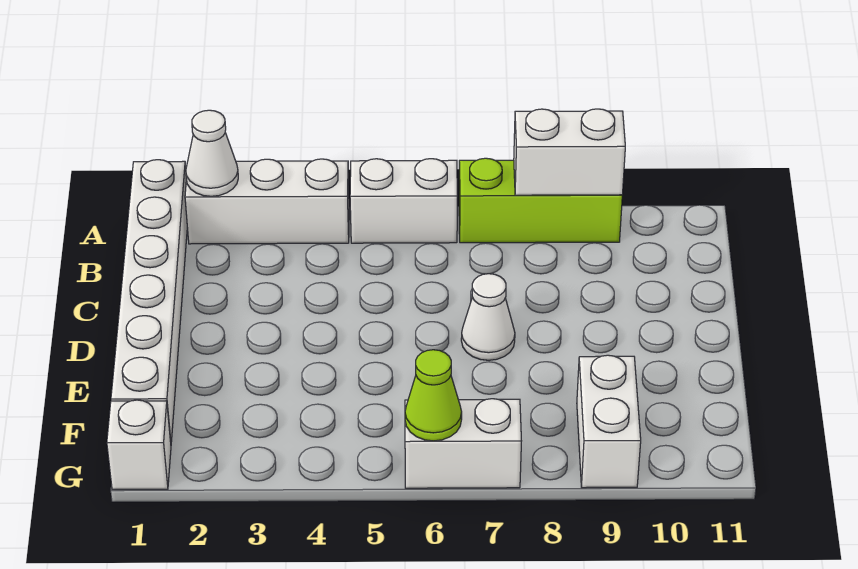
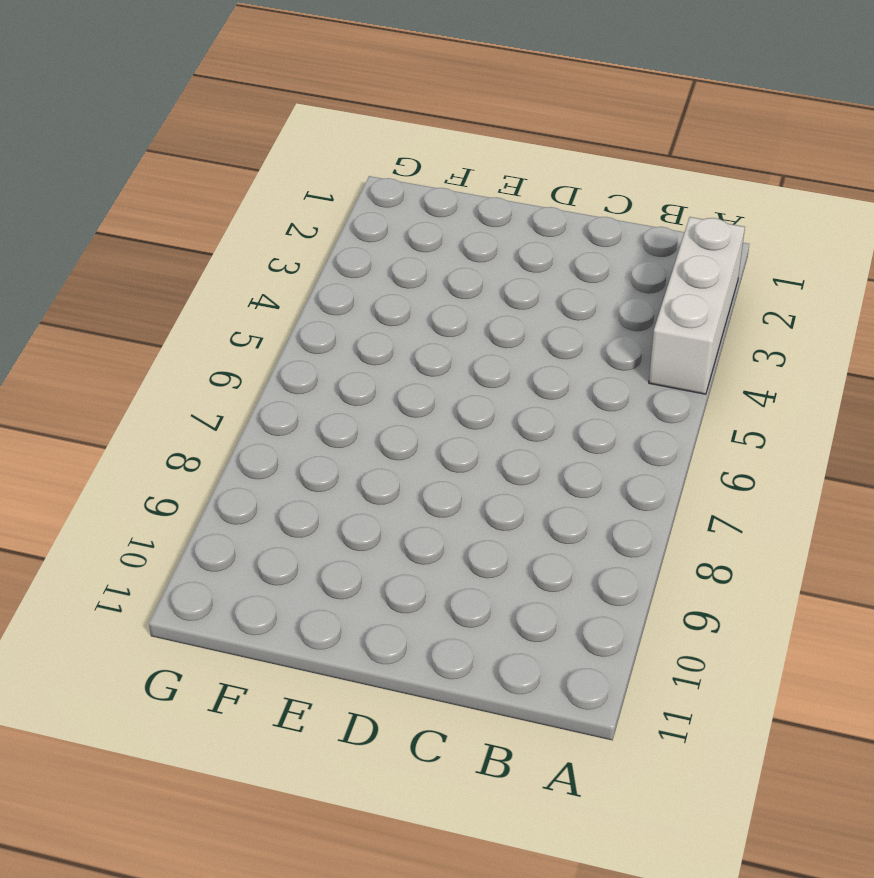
none -> white brick A1:F1 level 1
none -> white brick A5:A6 level 1

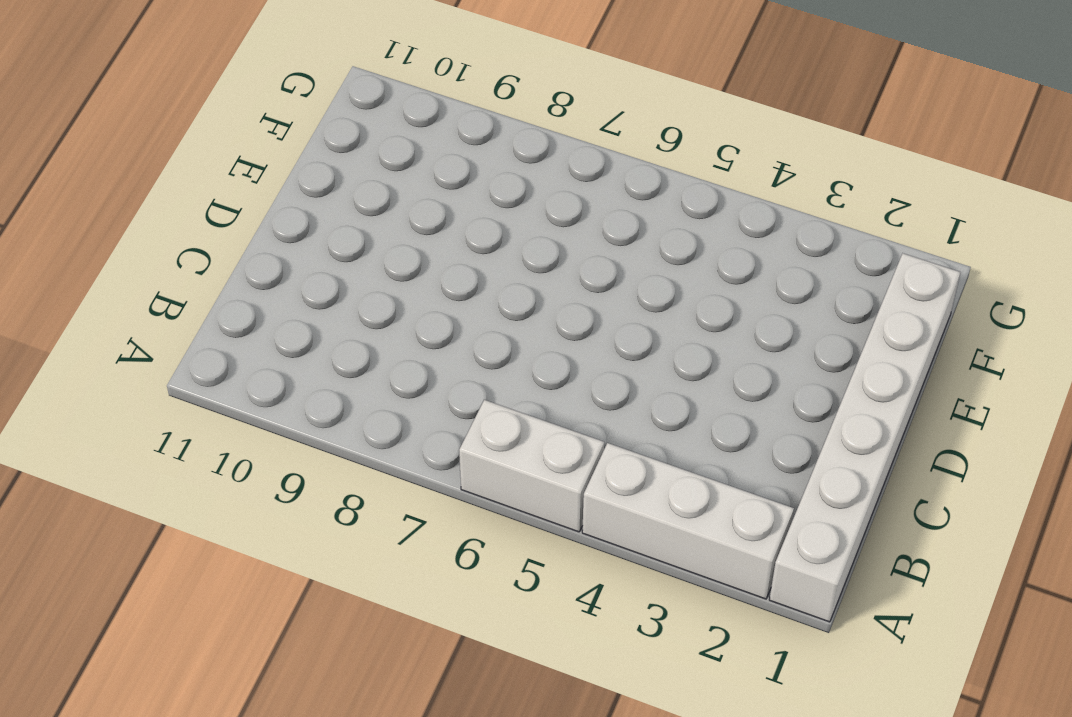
none -> lime brick A7:A9 level 1
none -> white cone D7 level 1

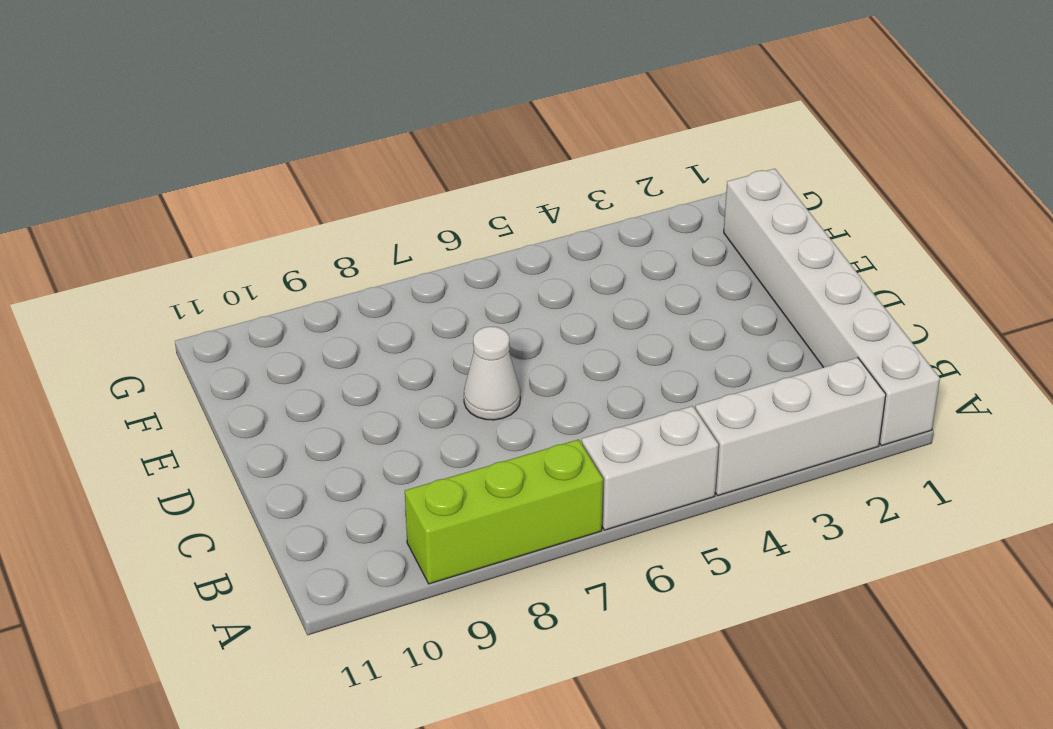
none -> white brick F9:G9 level 1
none -> white brick G1 level 1

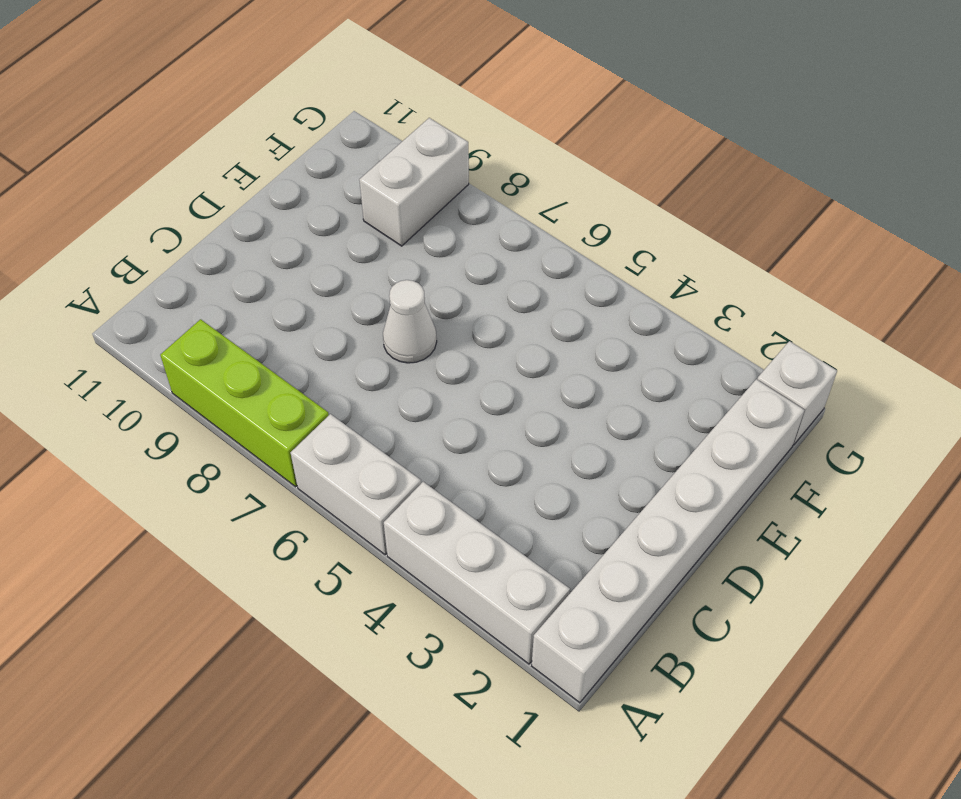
none -> white brick G6:G7 level 1
none -> white cone A2 level 2

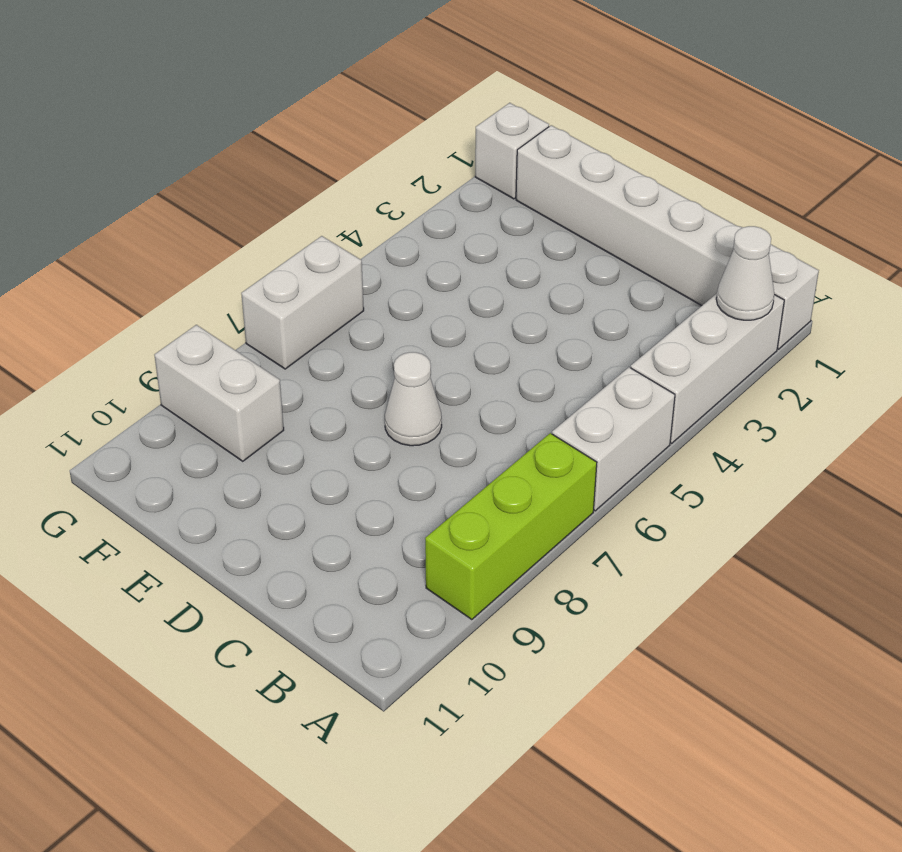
none -> white brick A8:A9 level 2
none -> lime cone G6 level 2

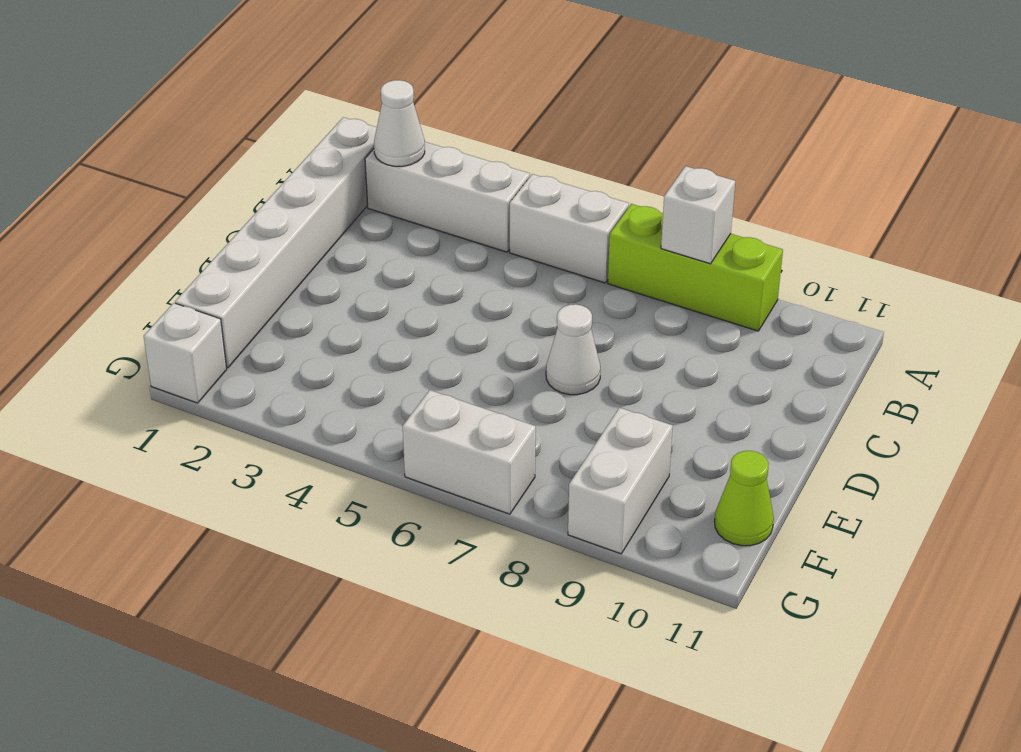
white brick A8 level 2 -> white brick A8:A9 level 2
lime cone F11 level 1 -> lime cone G6 level 2

